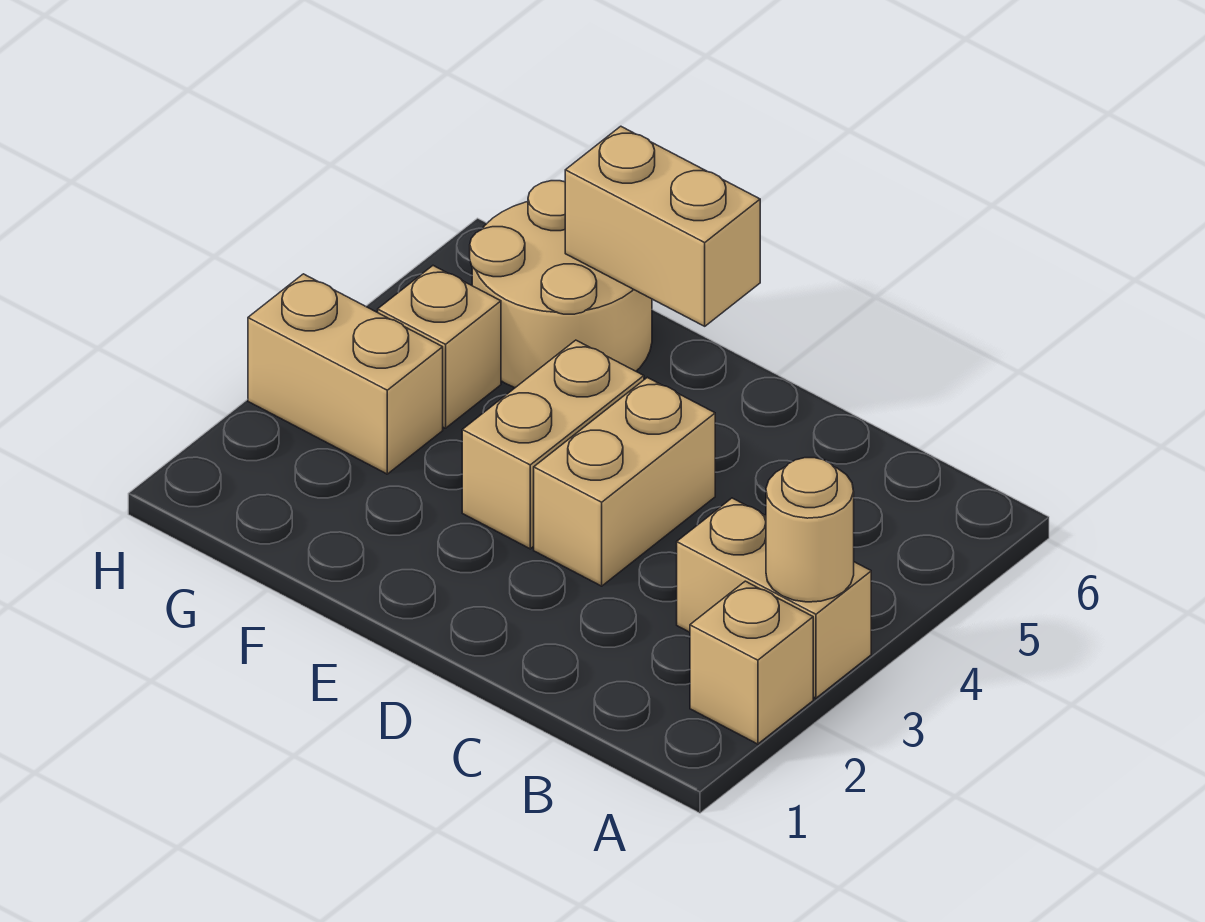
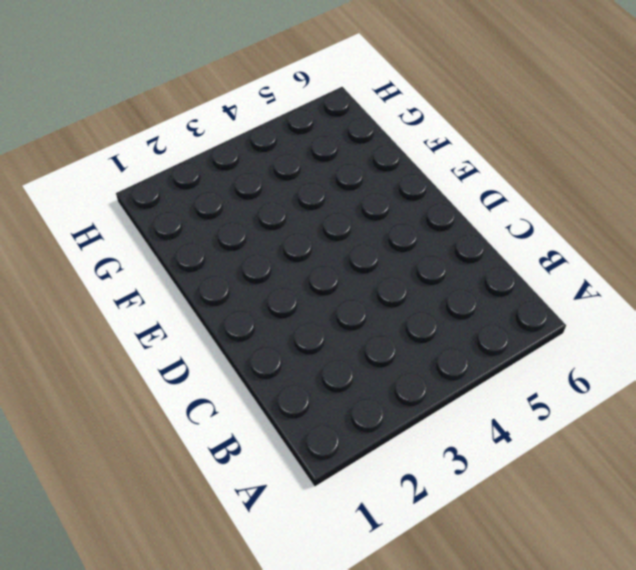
none -> tan brick A2 level 1
none -> tan brick A3:B3 level 1

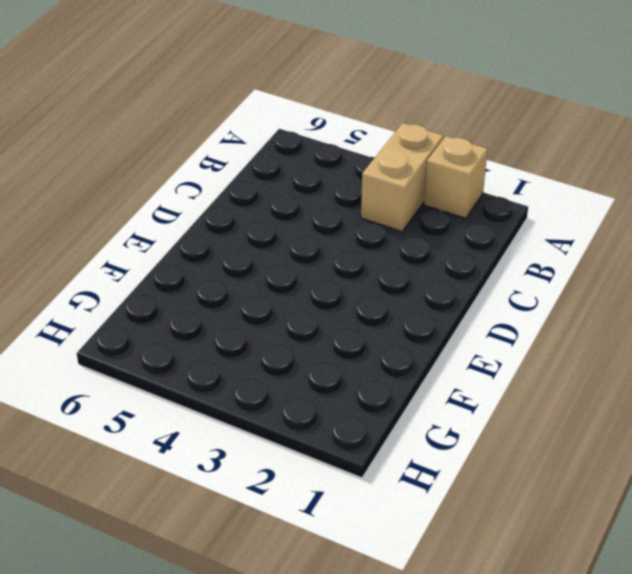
none -> tan brick D3:D4 level 1
none -> tan brick E3:E4 level 1

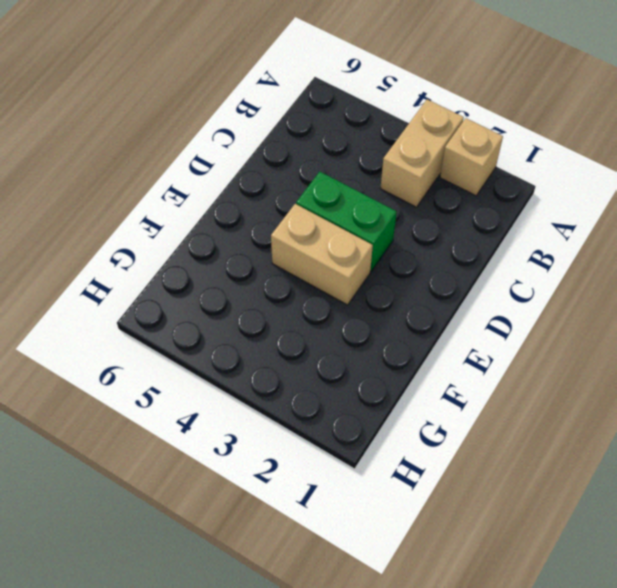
green brick D3:D4 level 1 -> tan brick D3:D4 level 1
none -> tan round brick F5:G6 level 1
none -> tan brick G3:H3 level 1

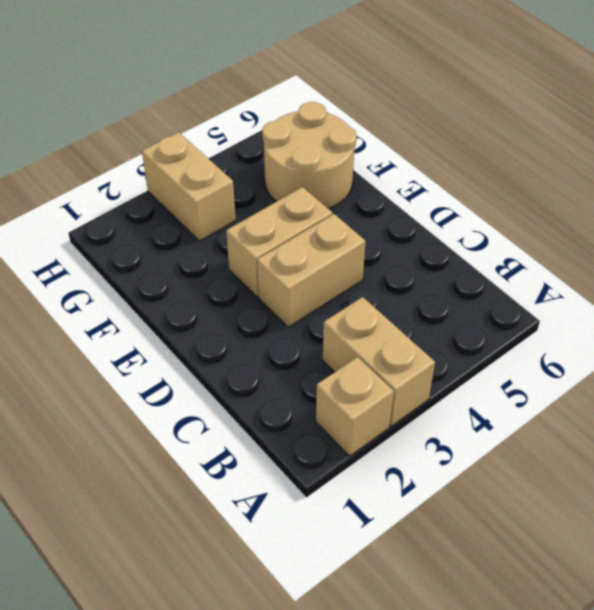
none -> tan brick G4 level 1
none -> tan round brick A3 level 2

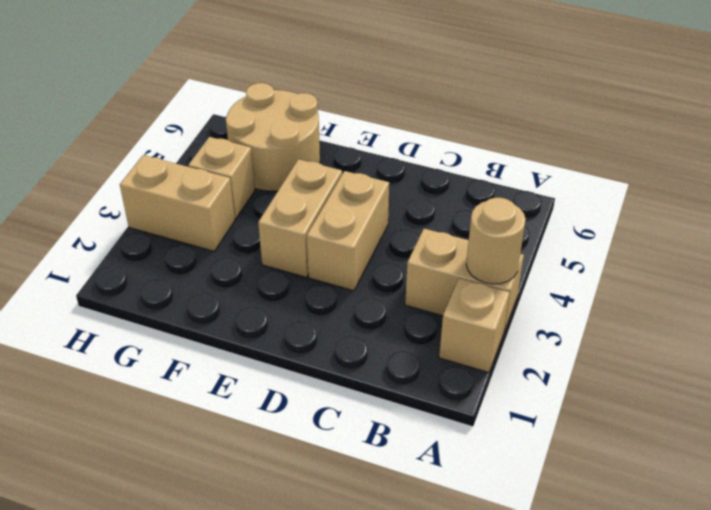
none -> tan brick E6:F6 level 2

